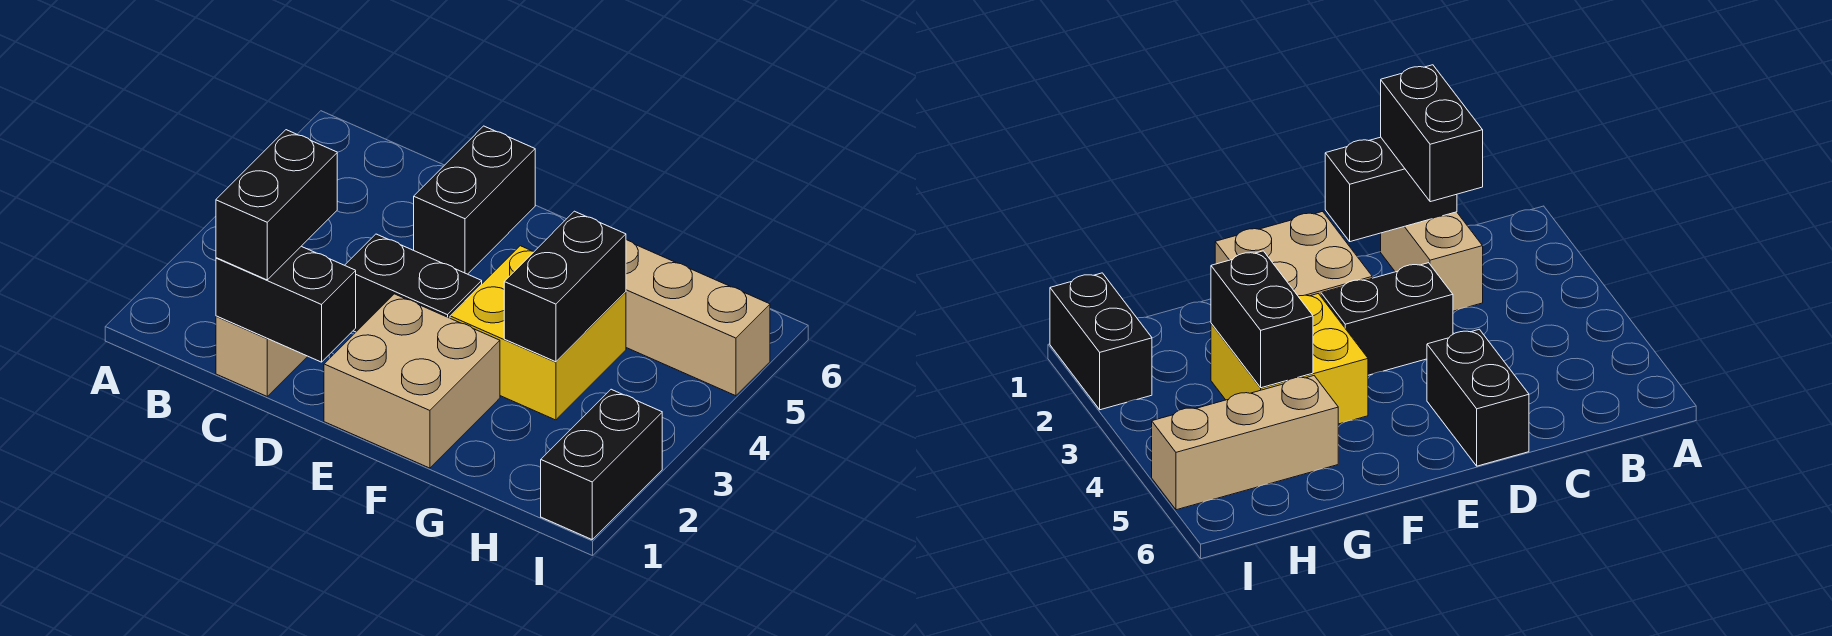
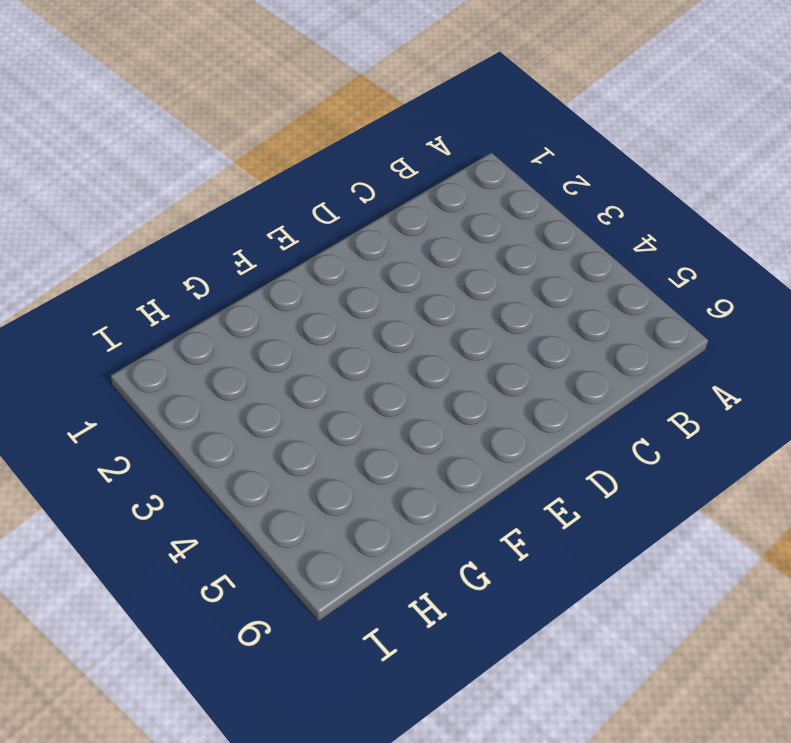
none -> tan brick C1:C2 level 1
none -> black brick D3:E3 level 1

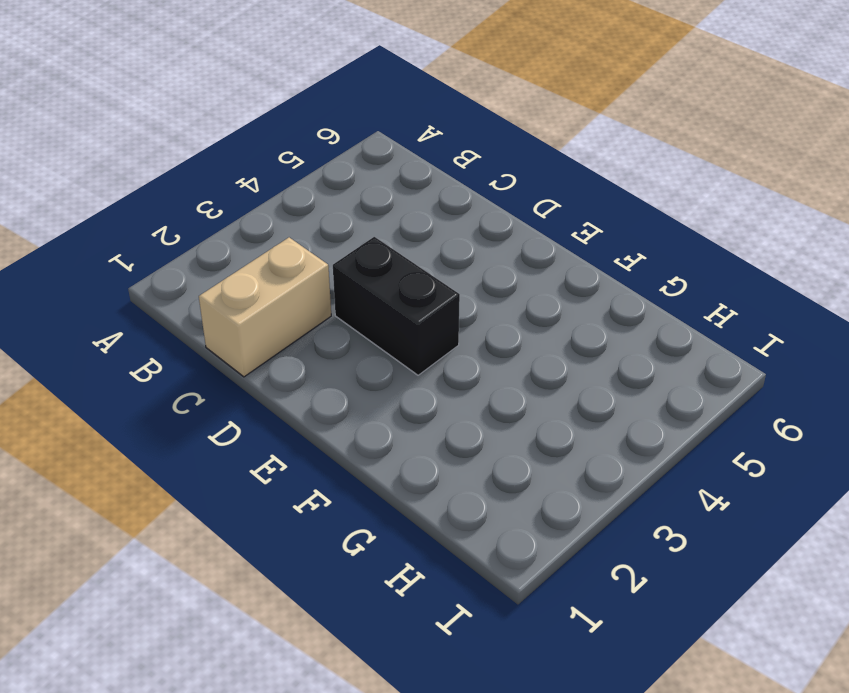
none -> black brick D5:D6 level 1
none -> tan brick E1:F2 level 1

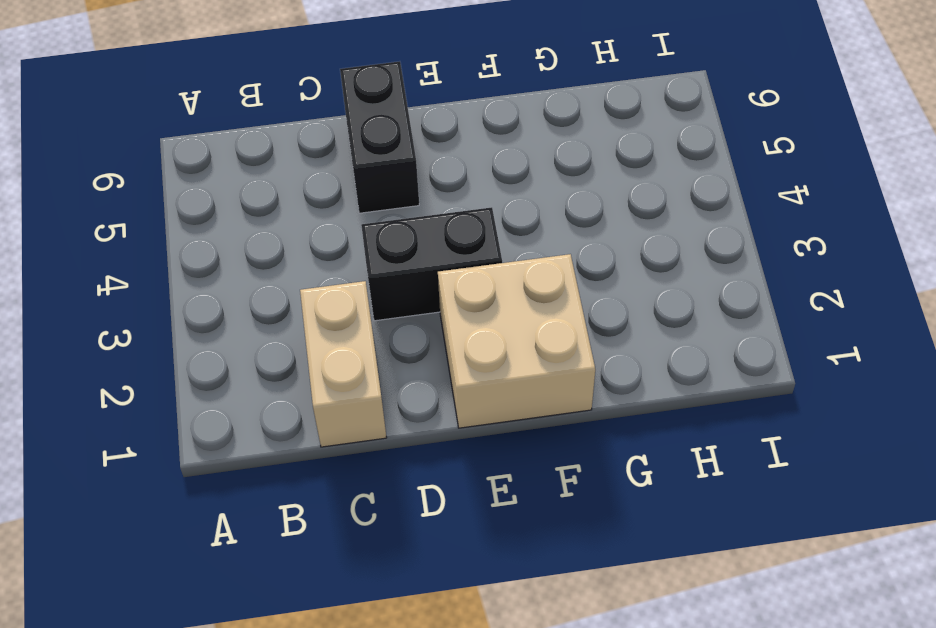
none -> yellow brick F3:G4 level 1
none -> tan brick G5:I5 level 1

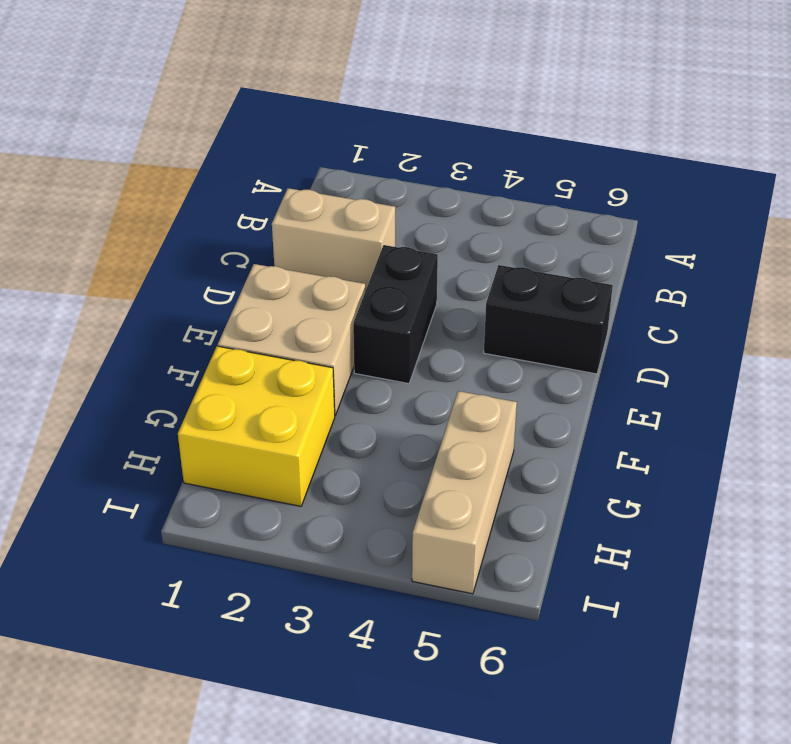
yellow brick G1:H2 level 1 -> yellow brick F3:G4 level 1
none -> black brick I1:I2 level 1
none -> black brick C1:D1 level 2

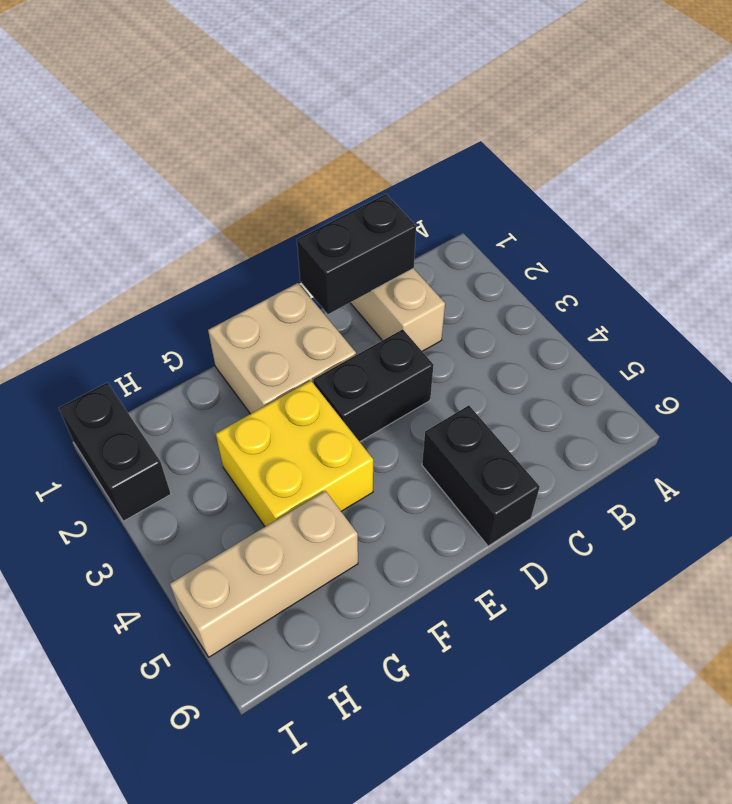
none -> black brick G3:G4 level 2
none -> black brick C1:C2 level 3

